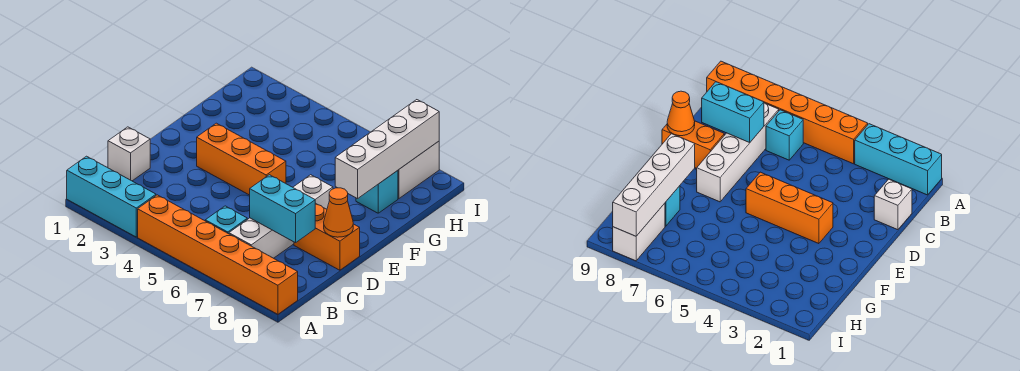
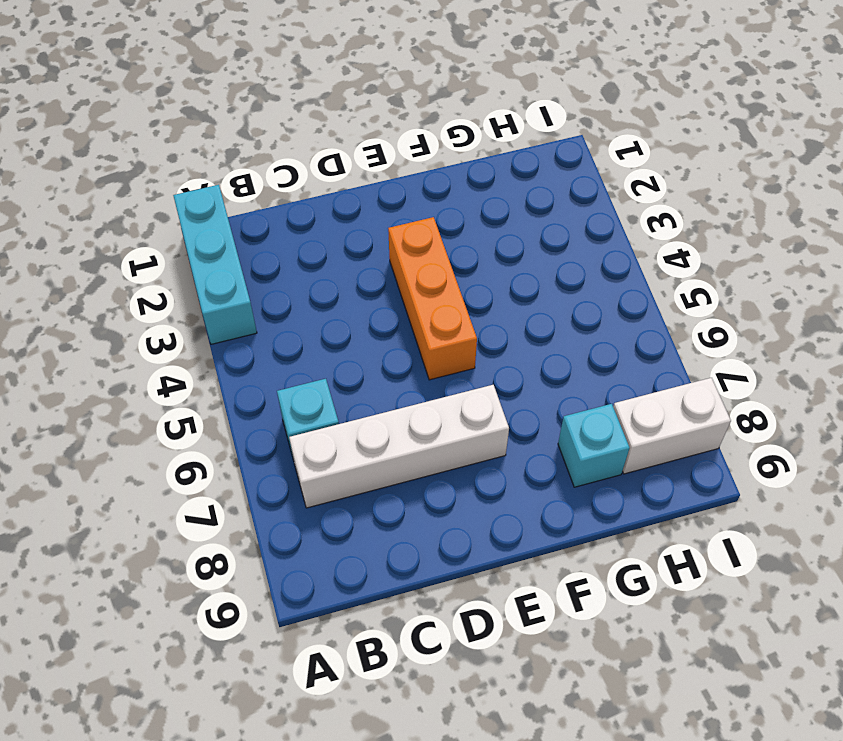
none -> orange brick A4:A9 level 1
none -> white brick C1 level 1
none -> orange brick D8:D9 level 1

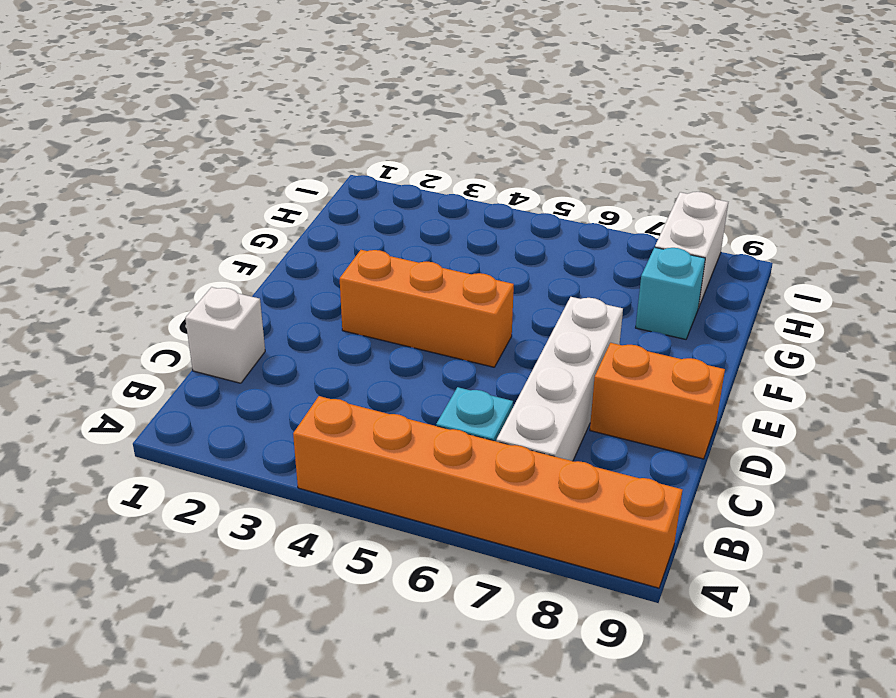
none -> cyan brick A1:A3 level 1
none -> cyan brick C7:C8 level 2
none -> orange cone D9 level 2

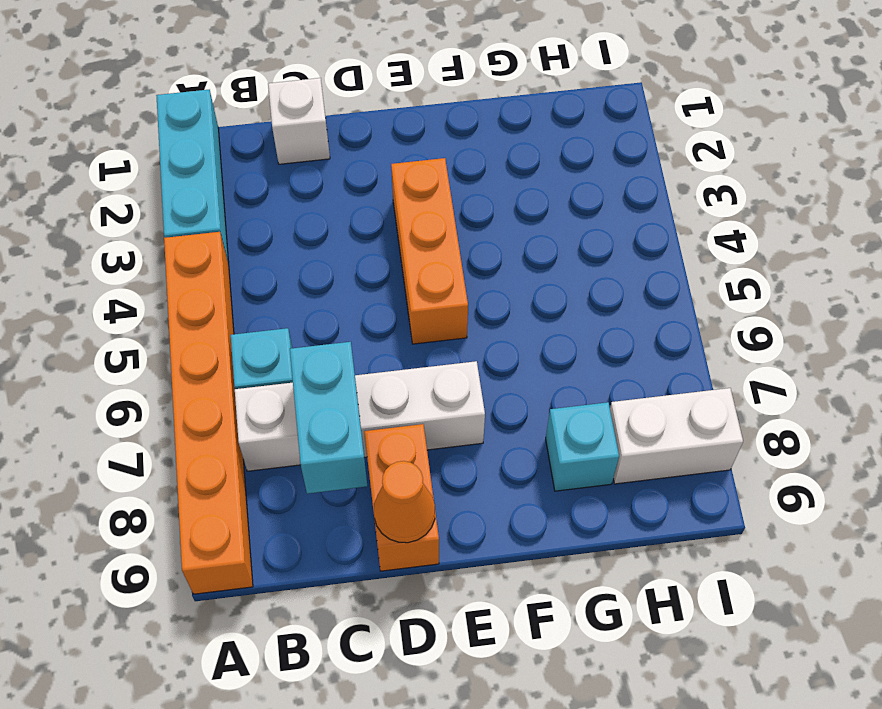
none -> white brick F8:I8 level 2

